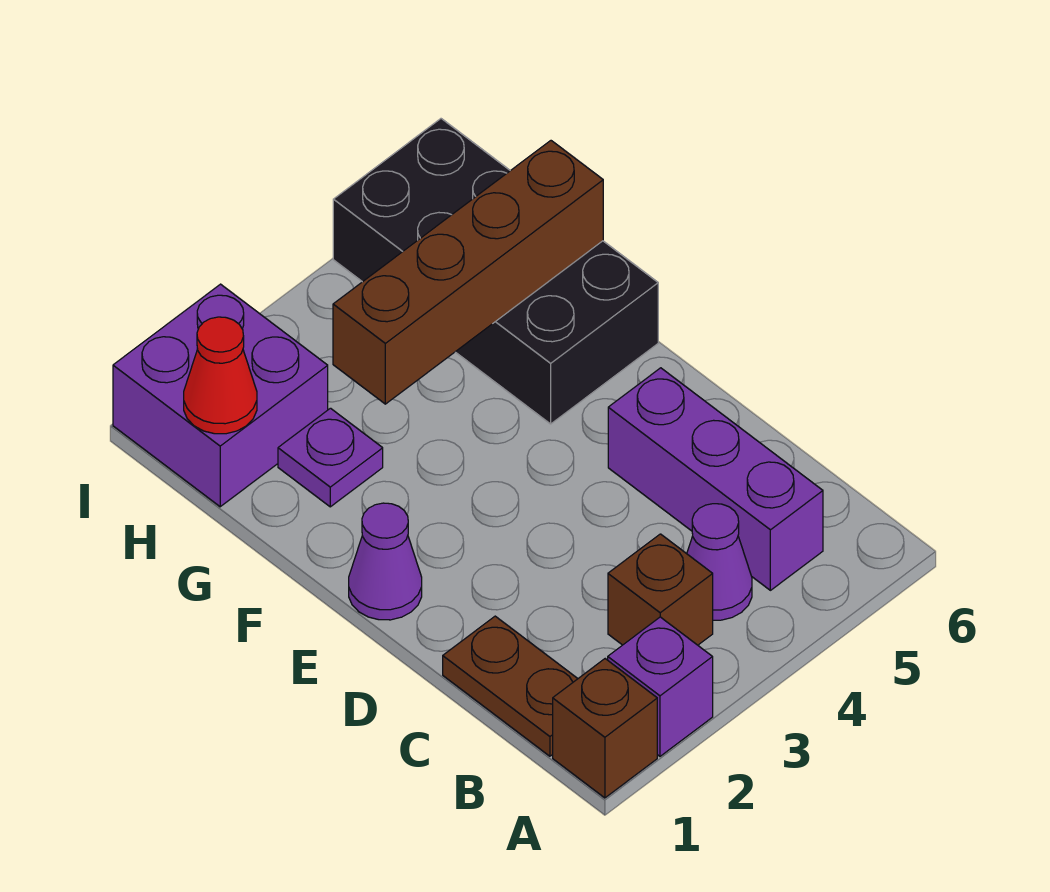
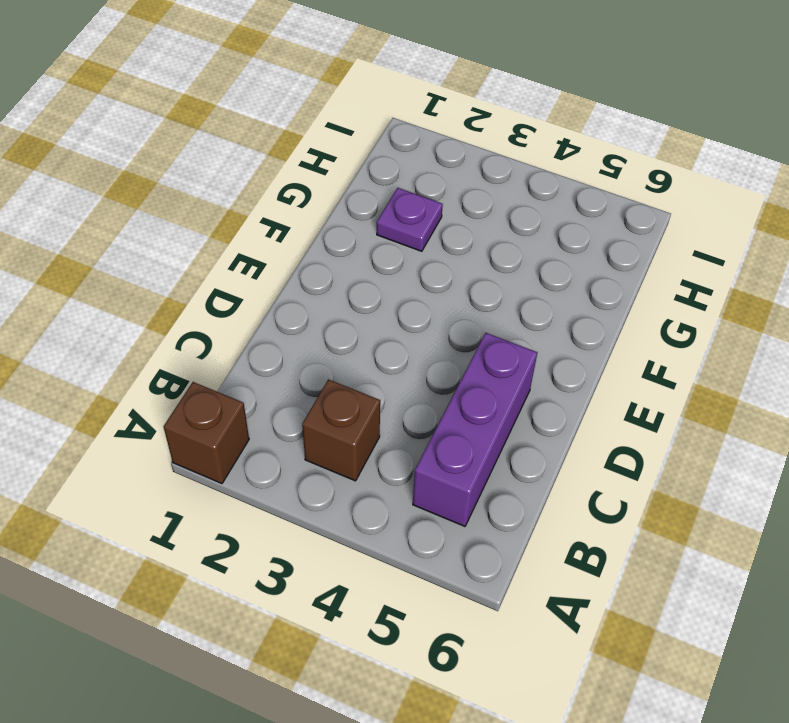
none -> purple brick A2 level 1
none -> brown plate B1:C1 level 1
none -> purple cone B4 level 1

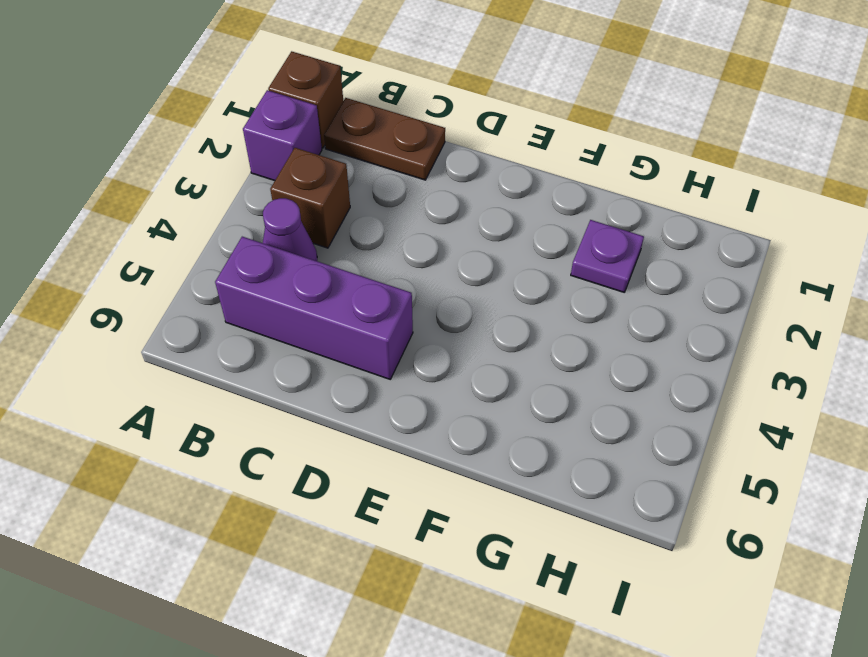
none -> purple cone E1 level 1
none -> black brick F5:I6 level 1
none -> purple brick H1:I2 level 1

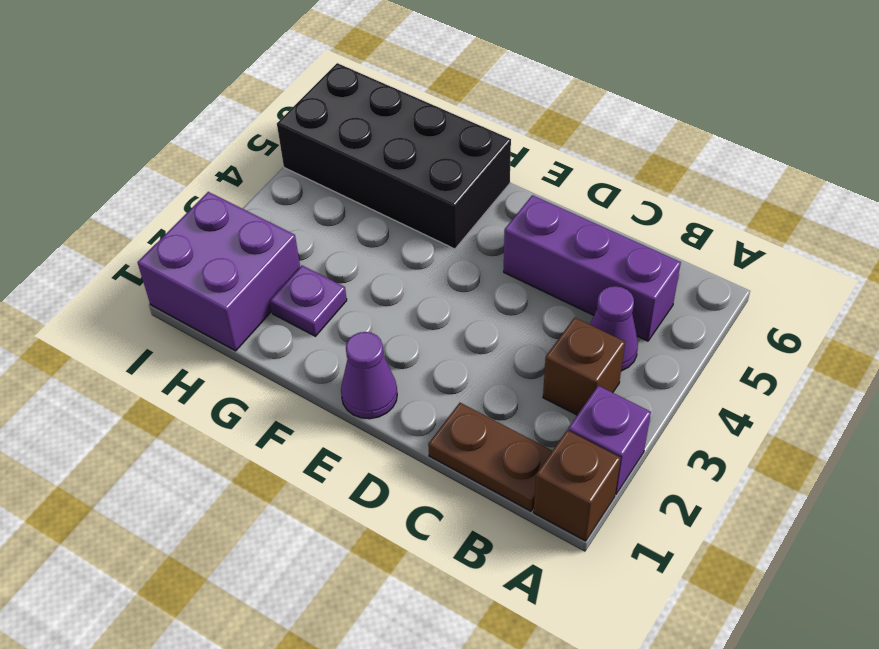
none -> brown brick G3:G6 level 2
none -> red cone H1 level 2

